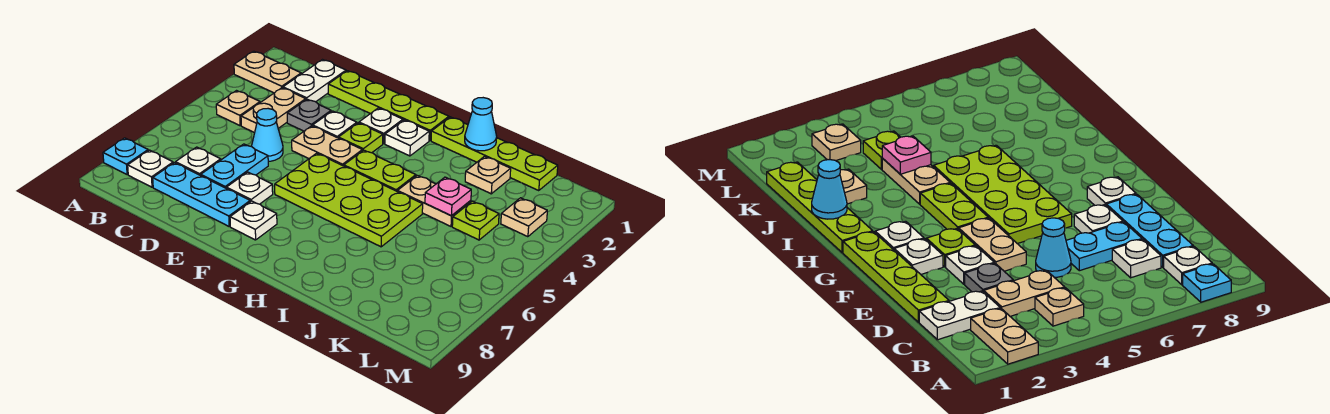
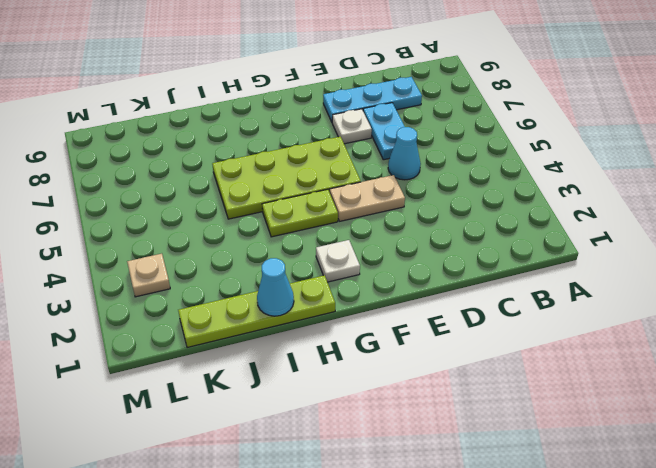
none -> tan plate A2:B2 level 1
none -> cyan plate A8 level 1
none -> tan plate B4 level 1

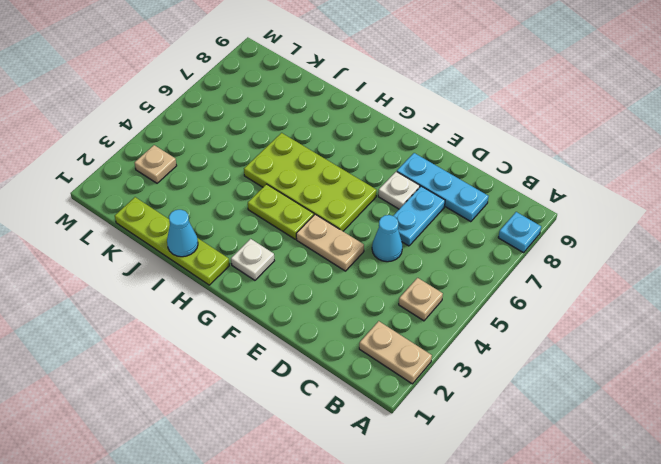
none -> white plate B8 level 1
none -> white plate C1:C2 level 1
none -> tan plate C3:C4 level 1

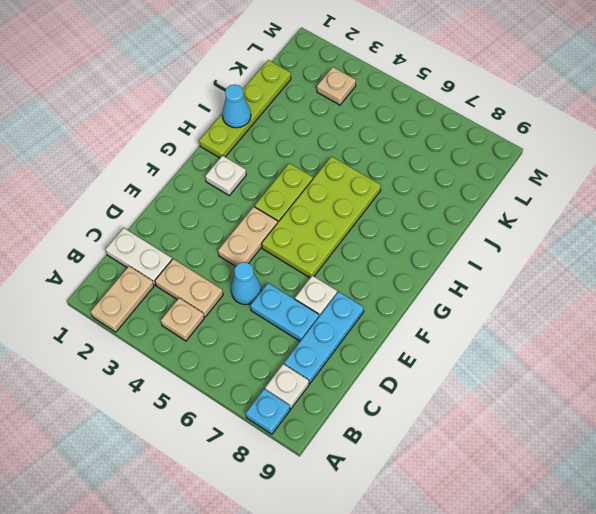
none -> white plate C7 level 1
none -> lime plate D1:G1 level 1
none -> grey plate D3 level 1

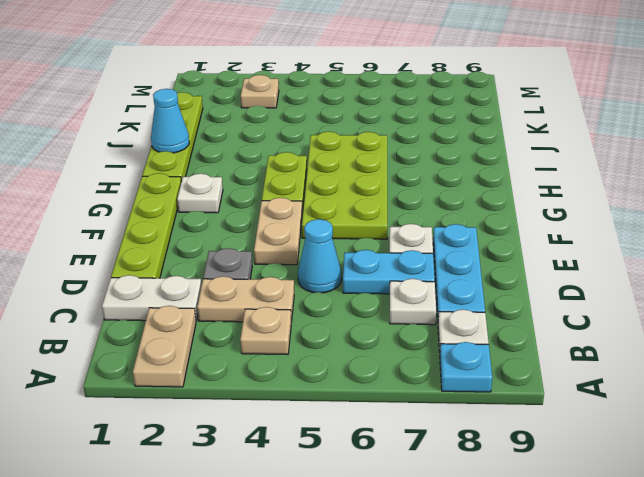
none -> white plate E3 level 1
none -> white plate F2 level 1
none -> lime plate F3 level 1

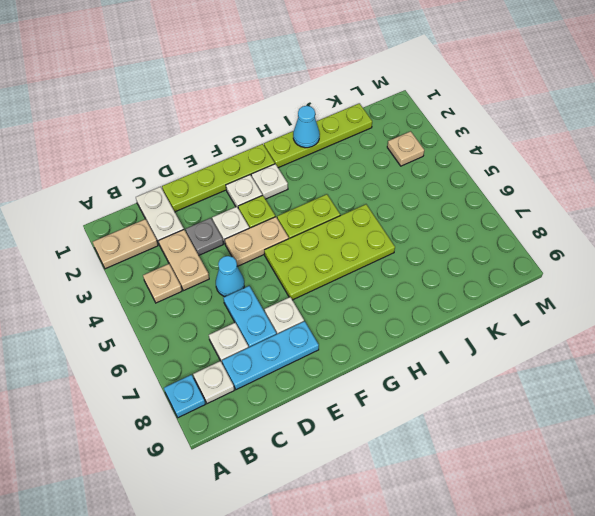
none -> white plate F8 level 1
none -> tan plate I4:J4 level 1
none -> tan plate J2 level 1

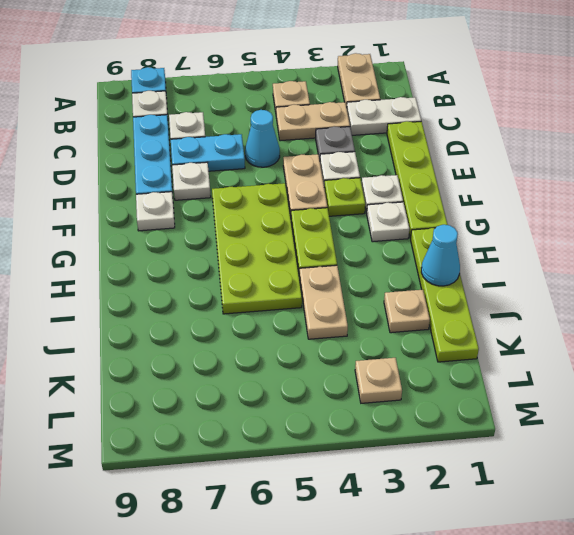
none -> lime plate K4 level 1
none -> pink plate J4 level 2

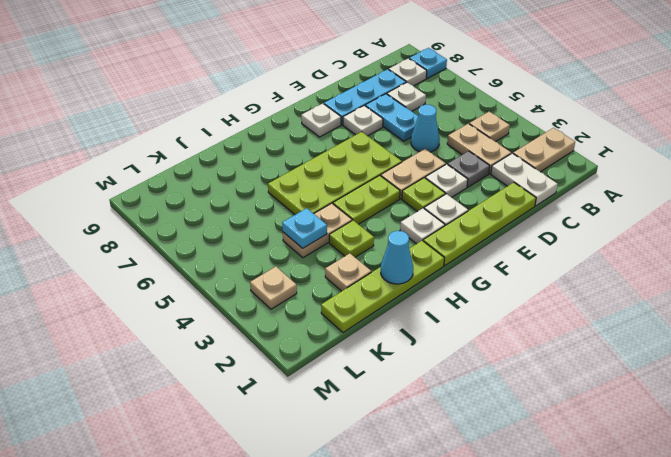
lime plate I3 level 1 -> lime plate K4 level 1
cyan plate J4 level 2 -> pink plate J4 level 2

